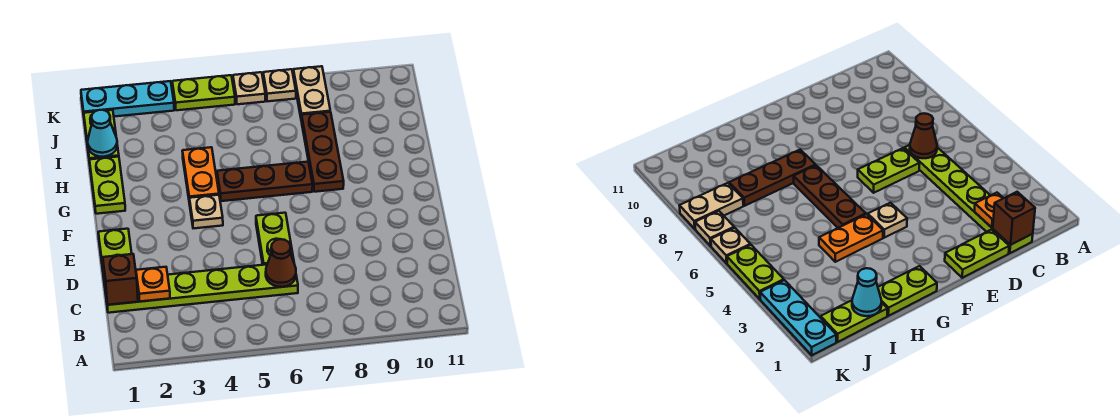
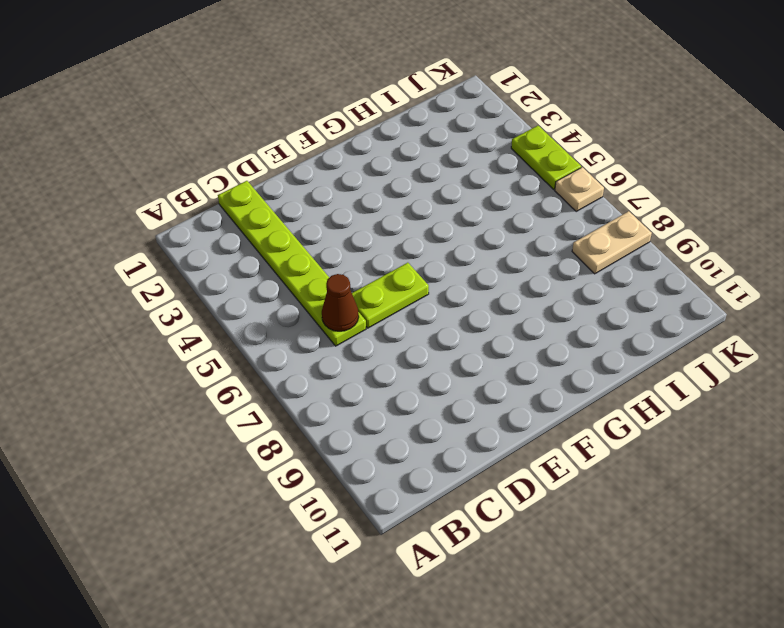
none -> lime plate D1:E1 level 1
none -> tan plate F4 level 1
none -> lime plate G1:H1 level 1

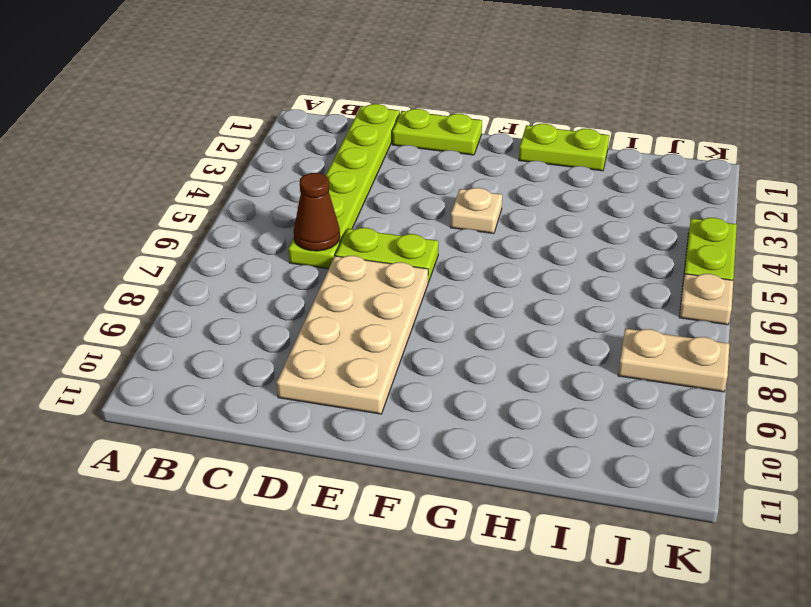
tan plate D7:E10 level 1 -> none
none -> orange plate G4:H4 level 1
none -> brown plate G5:G7 level 1
none -> brown plate G8:I8 level 1

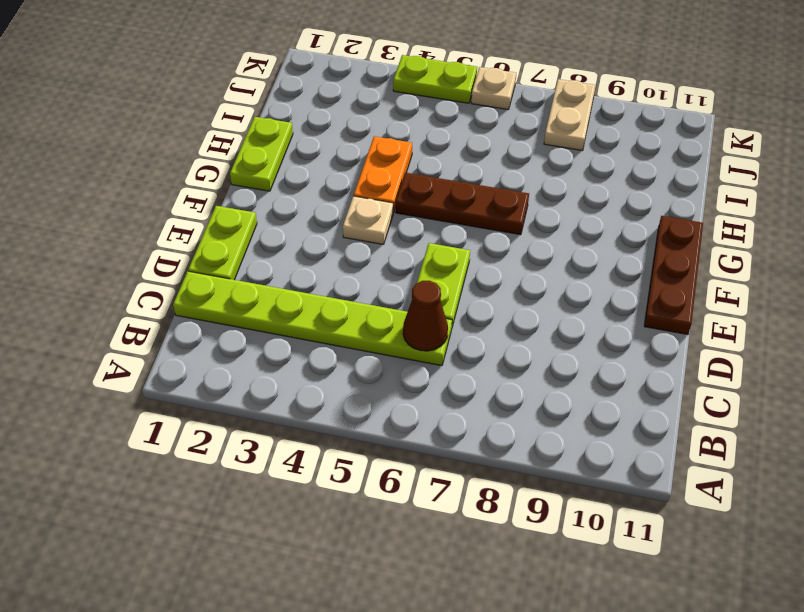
brown plate E11:G11 level 1 -> brown plate G8:I8 level 1
none -> lime plate I1:J1 level 1
none -> cyan plate K1:K3 level 1
none -> tan plate K7 level 1

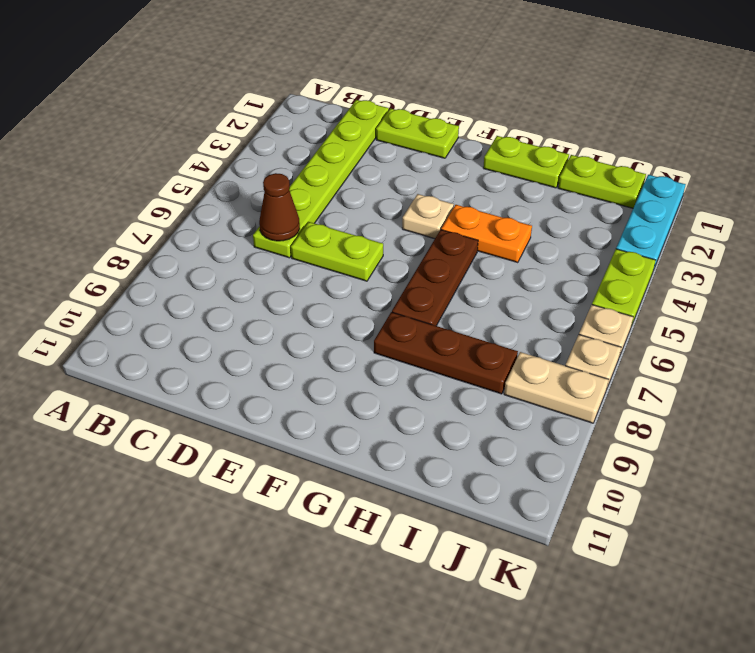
none -> brown brick C1 level 2
none -> orange plate C2 level 2
none -> cyan cone I1 level 2

